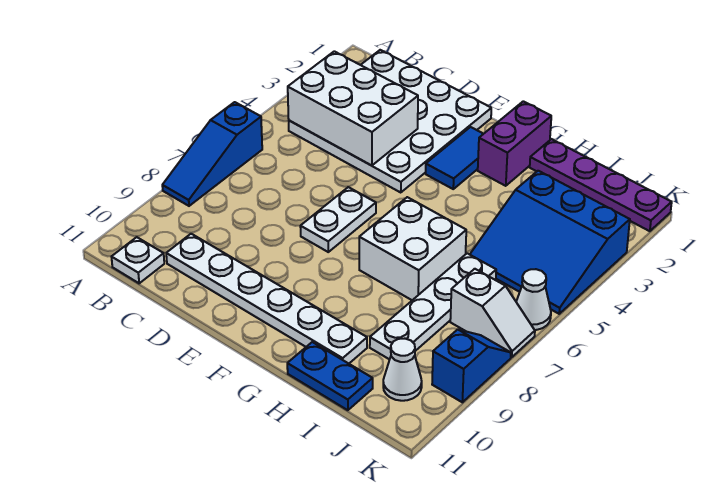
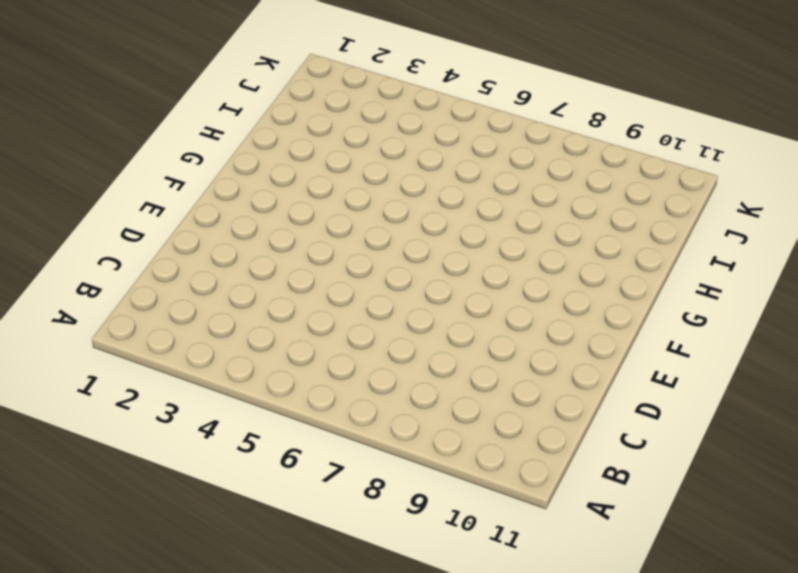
none -> blue slope A6:A8 level 1 top 6
none -> white plate B1:E4 level 1
none -> white plate B11 level 1

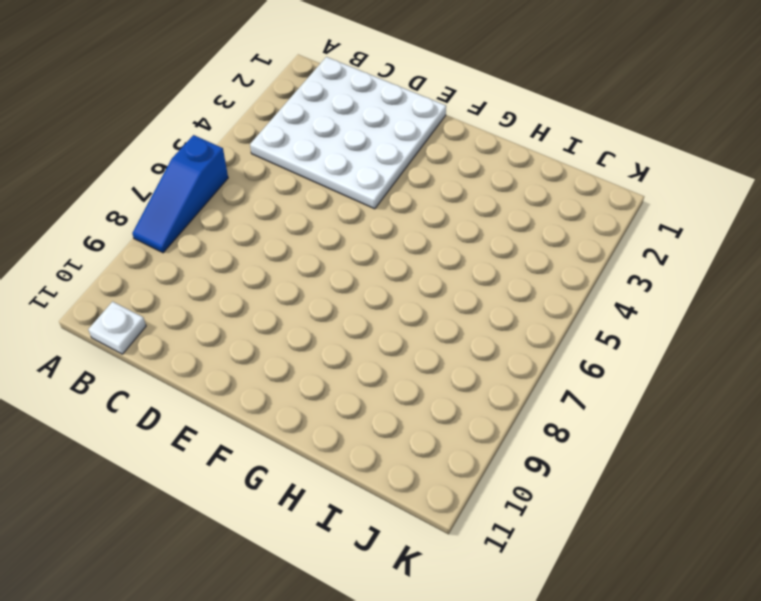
none -> white plate C10:H10 level 1
none -> white plate E6:E7 level 1
none -> blue tile F2:F3 level 1

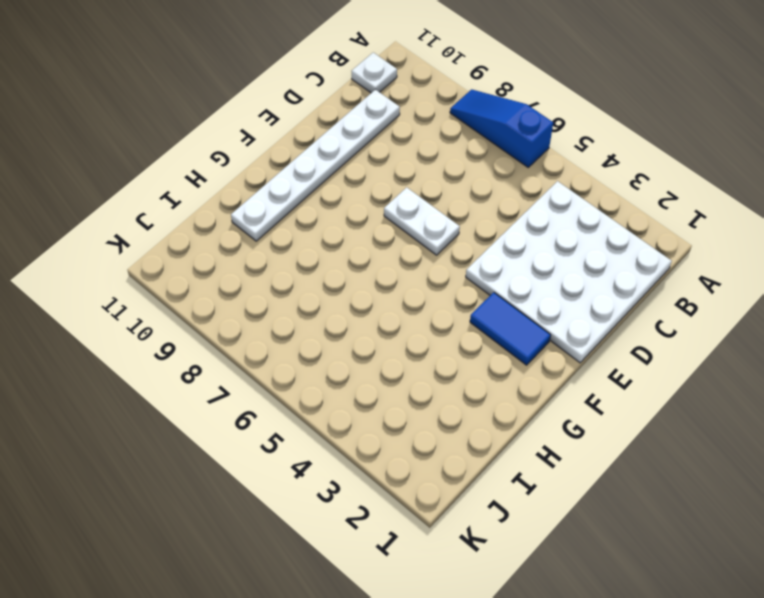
none -> purple brick G1:G2 level 1
none -> white brick G6:H7 level 1
none -> purple plate H1:K1 level 1

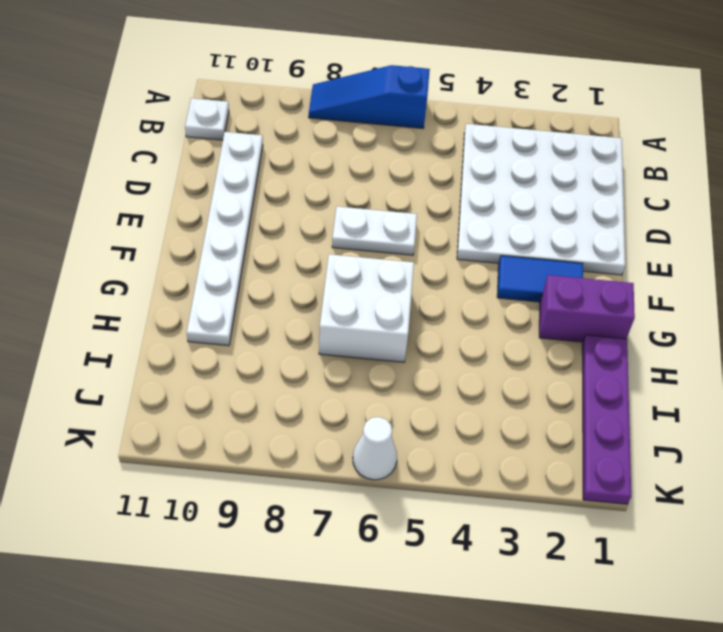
none -> blue plate H11:I11 level 1
none -> blue slope I3:K5 level 1 top 3
none -> white plate I6:I9 level 1

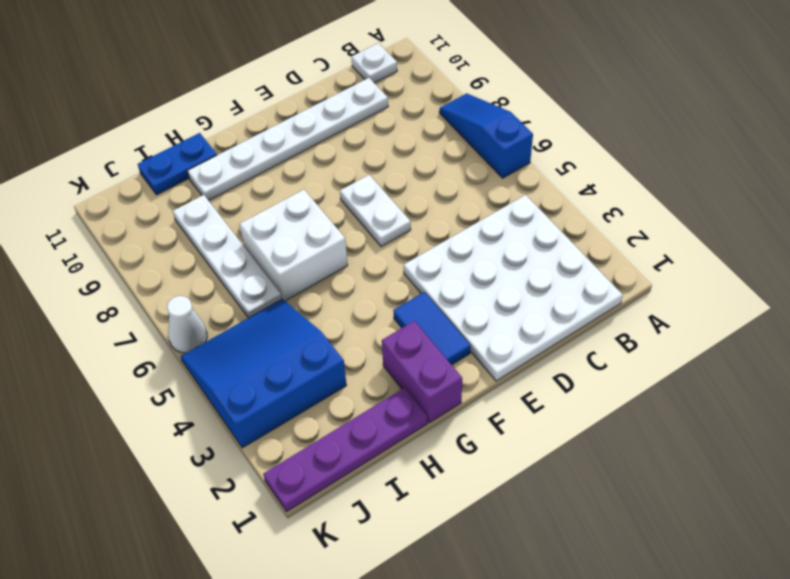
none -> white slope J7:K7 level 1 top J
none -> white cone J10 level 1
none -> blue slope K8:K9 level 1 top 9

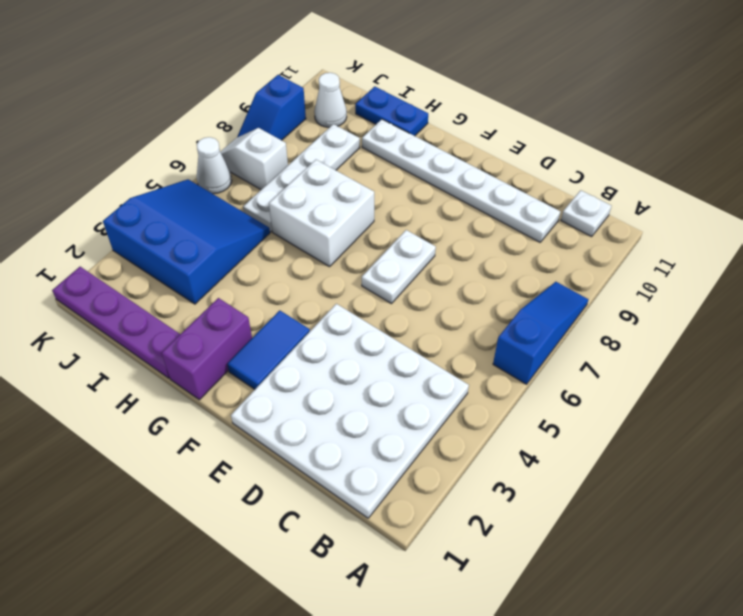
none -> white brick B3:D4 level 2

